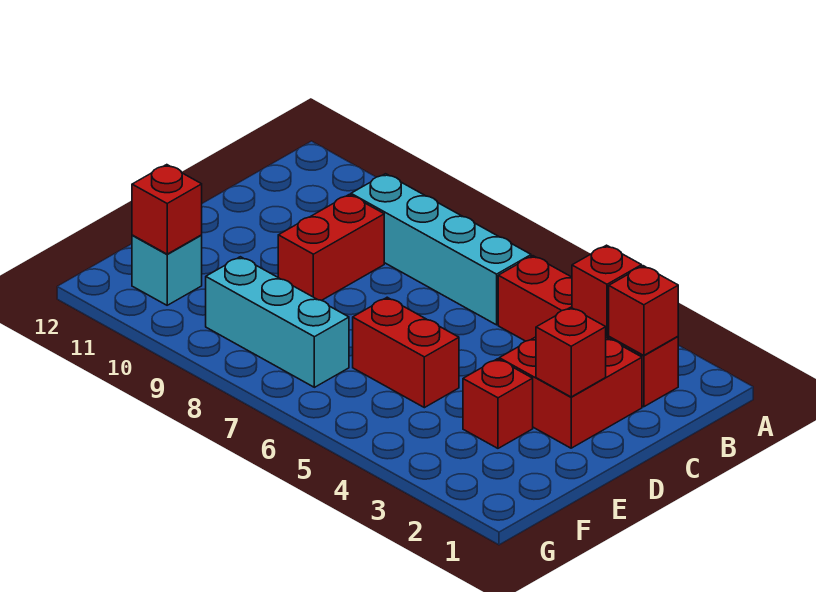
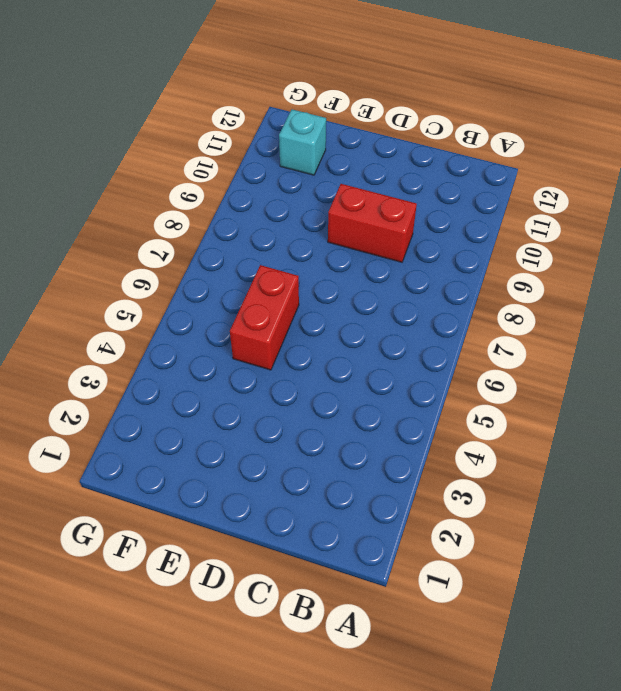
none -> red brick B2:B5 level 1
none -> cyan brick B6:B9 level 1
none -> red brick C2:D3 level 1

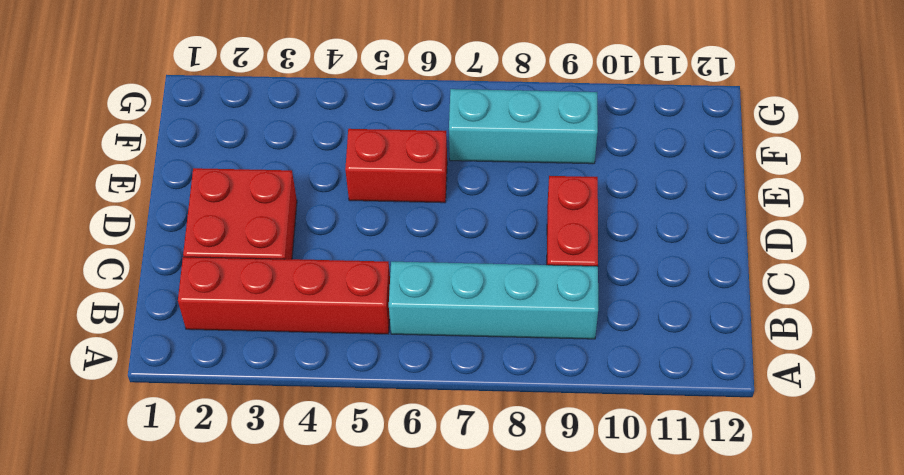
none -> red brick E3 level 1
none -> cyan brick F11 level 1
none -> red brick B2 level 2

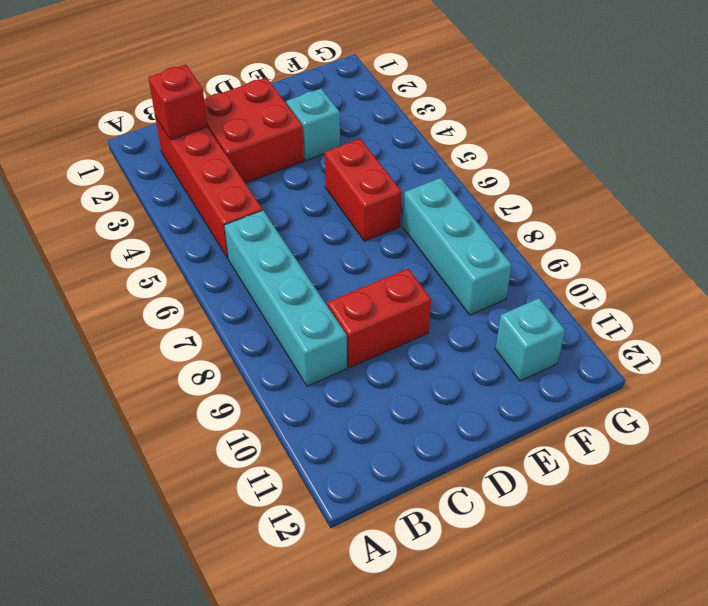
cyan brick E3 level 1 -> red brick E3 level 1
none -> red brick B3 level 2
none -> red brick D2 level 2
none -> red brick F11 level 2

